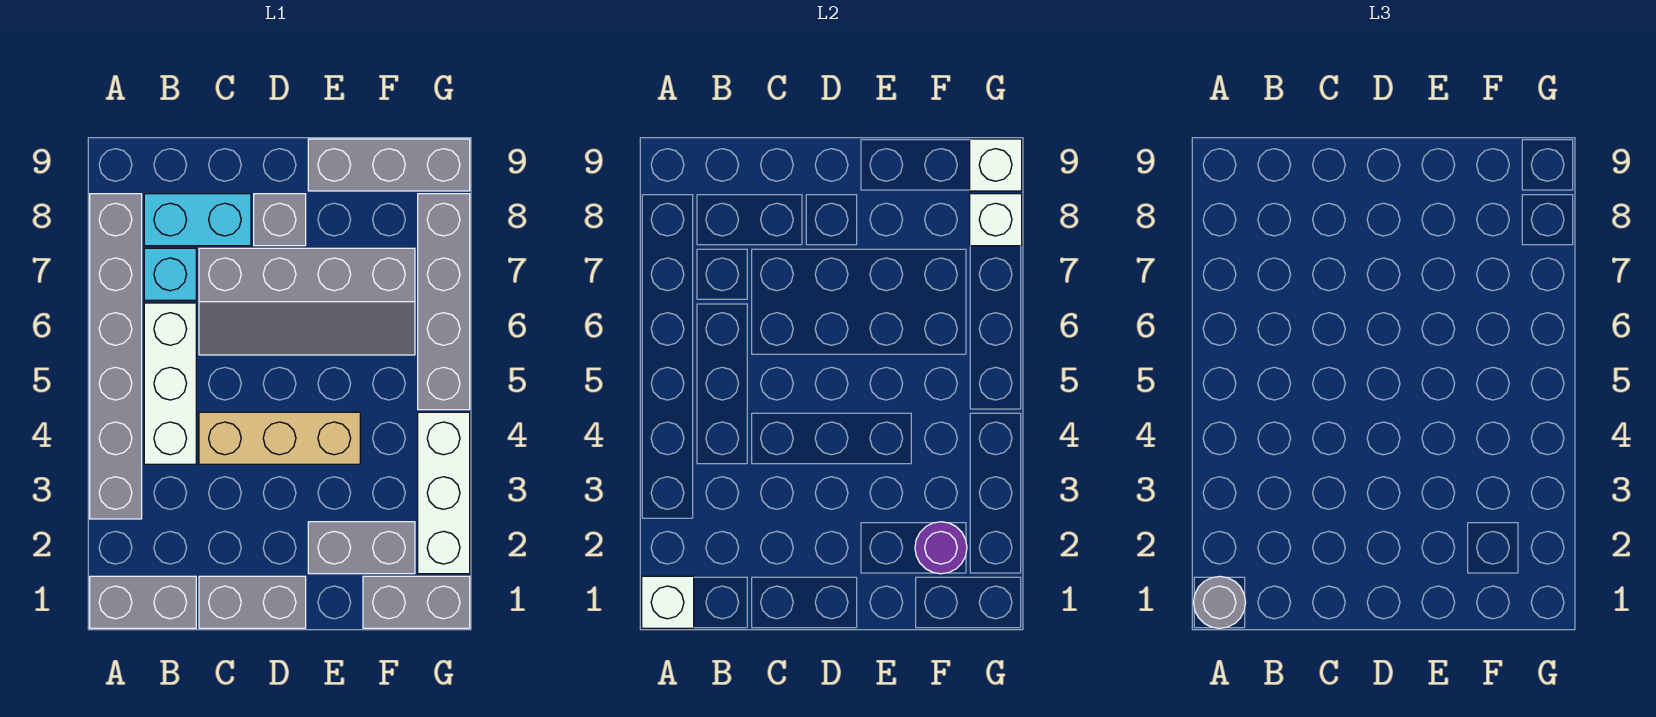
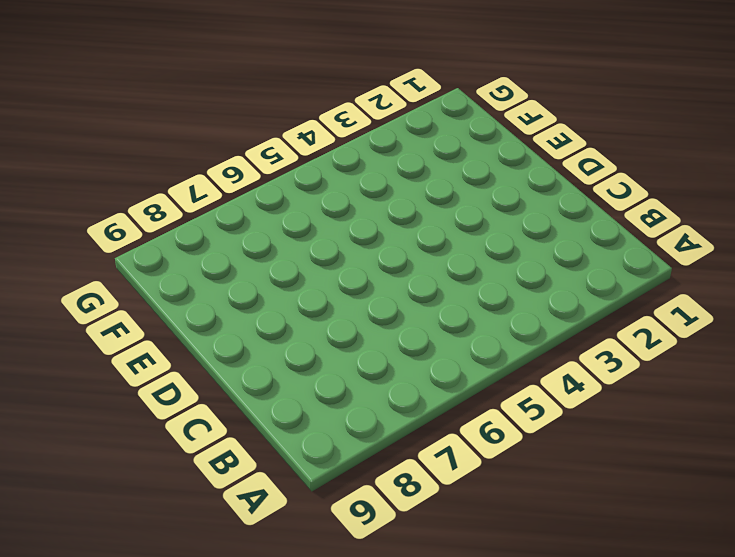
none -> grey brick A1:B1 level 1
none -> grey brick A3:A8 level 1
none -> white brick B4:B6 level 1

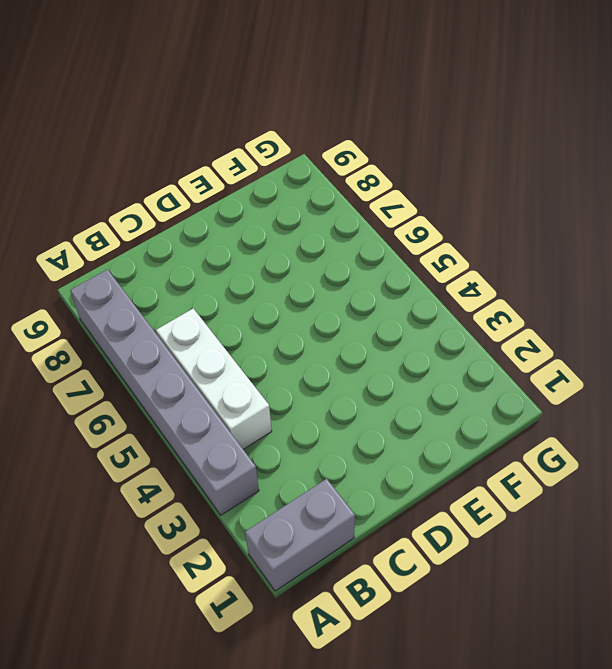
none -> cyan brick B7 level 1
none -> cyan brick B8:C8 level 1
none -> grey brick C1:D1 level 1

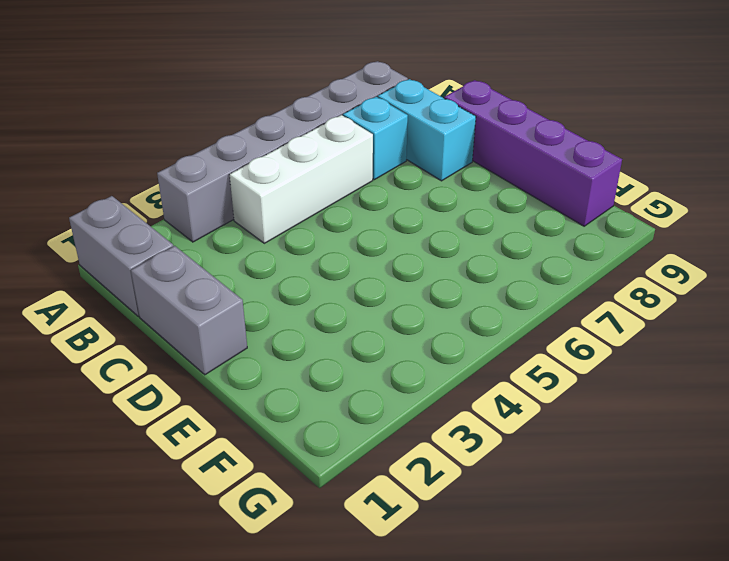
purple brick C9:F9 level 1 -> grey brick E9:G9 level 1
none -> tan brick C4:E4 level 1
none -> grey slope C6:F7 level 1 top 7
none -> grey brick D8 level 1

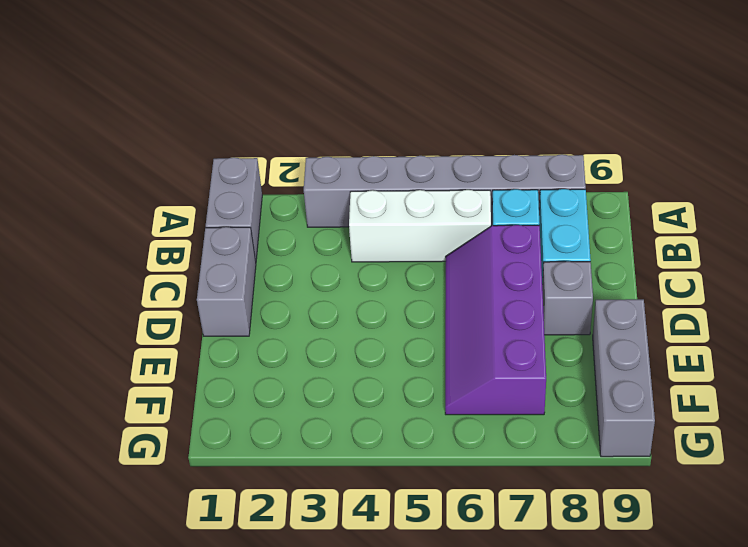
purple slope C6:F7 level 1 top 7 -> grey slope C6:F7 level 1 top 7
none -> tan brick C4:E4 level 1
none -> grey brick E2:F2 level 1
none -> grey brick F1:G1 level 1

